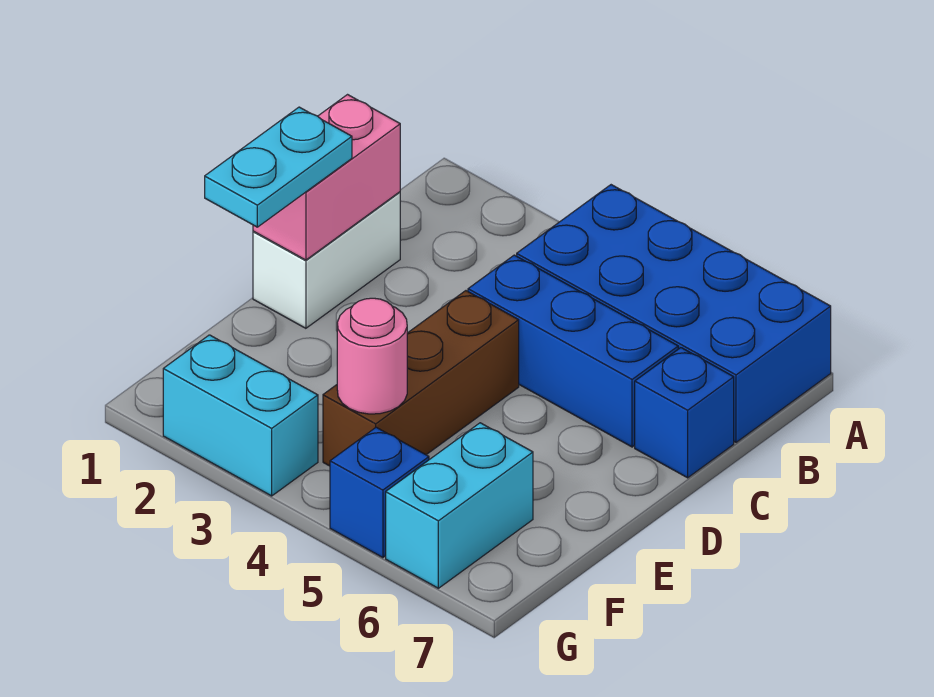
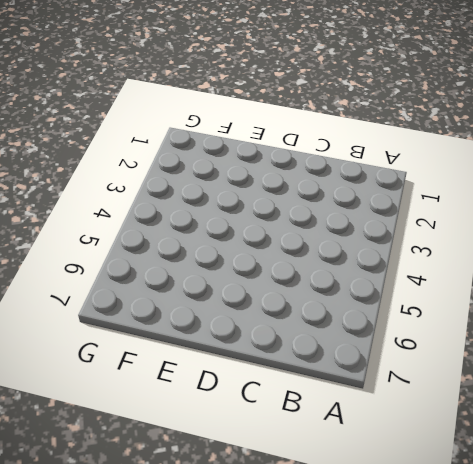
none -> blue brick A4:B7 level 1
none -> white brick C1:D1 level 1

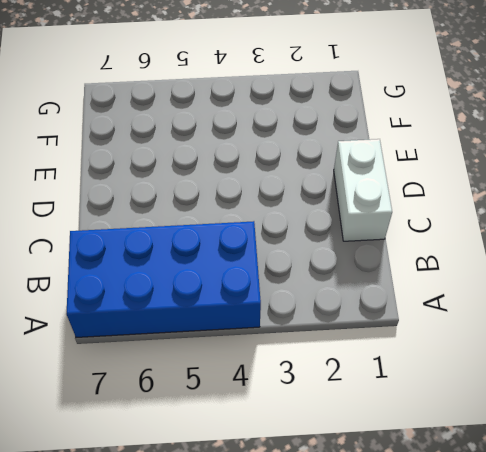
none -> blue brick C4:C6 level 1
none -> blue brick C7 level 1

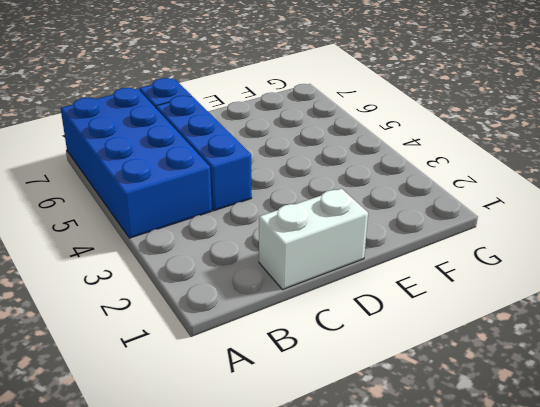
none -> brown brick D4:F4 level 1
none -> cyan brick F6:G6 level 1

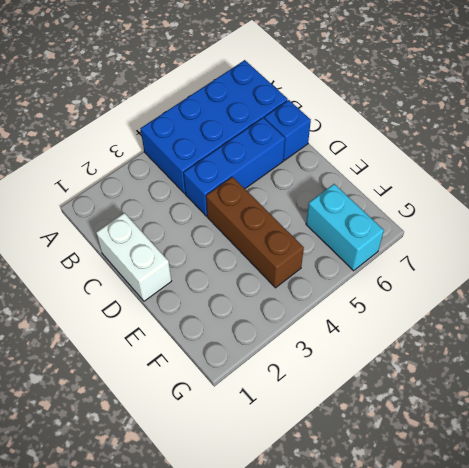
none -> cyan brick G2:G3 level 1
none -> blue brick G5 level 1

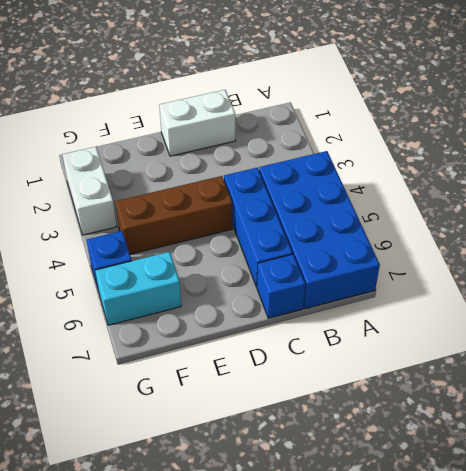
white brick G2:G3 level 1 -> cyan brick G2:G3 level 1
none -> pink brick C1:D1 level 2
none -> pink round brick F4 level 2

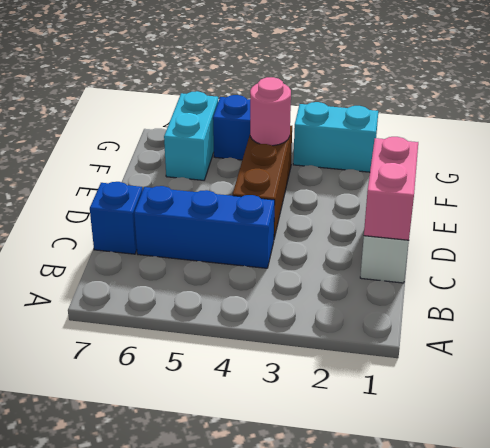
none -> blue brick A4:B7 level 1
none -> cyan plate D1:E1 level 3

